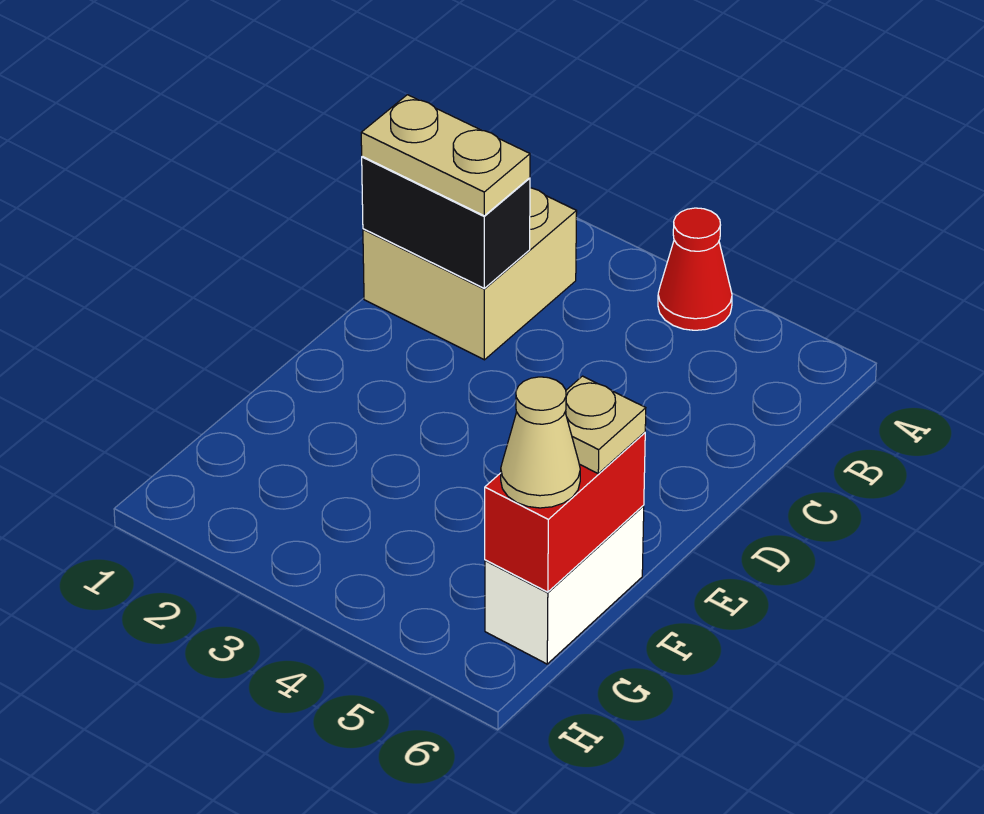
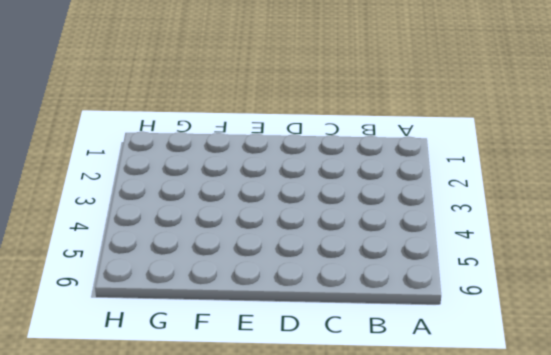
none -> red cone A4 level 1
none -> tan brick B1:C2 level 1

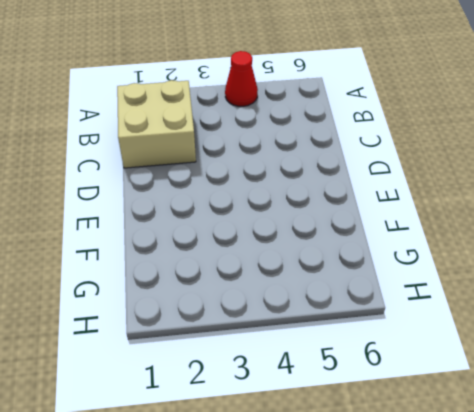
none -> white brick F6:G6 level 1
none -> black brick C1:C2 level 2

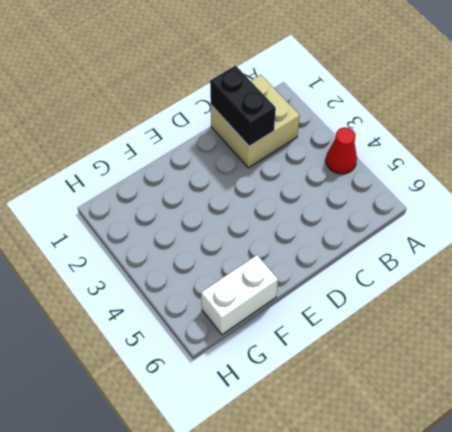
none -> red brick F6:G6 level 2
none -> tan plate C1:C2 level 3

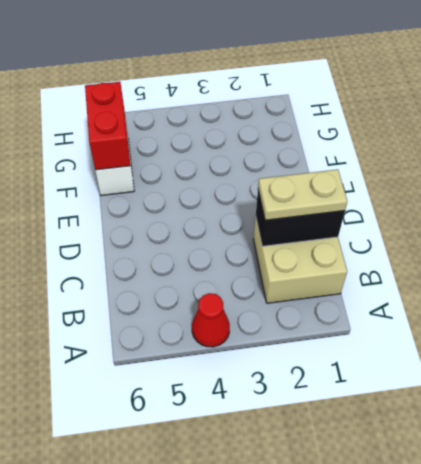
none -> tan plate F6 level 3
none -> tan cone G6 level 3

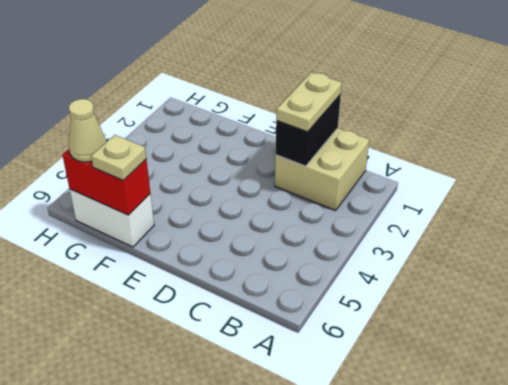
none -> red cone A4 level 1

